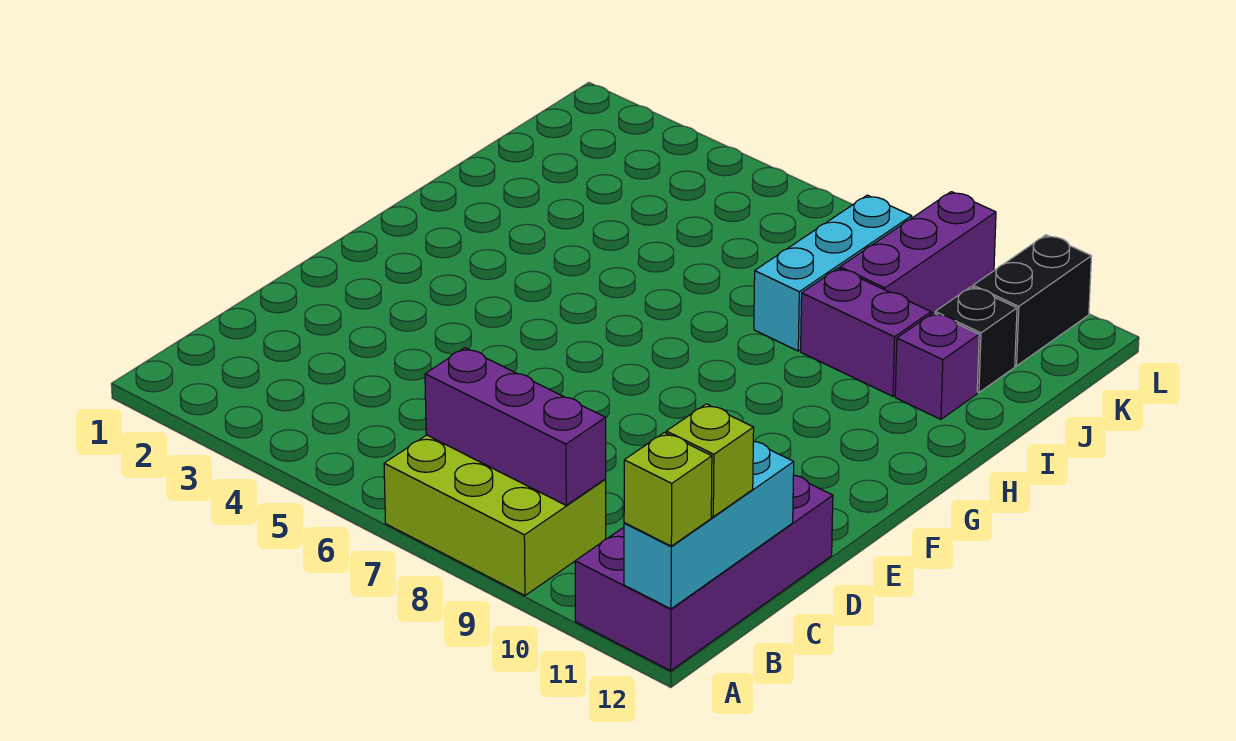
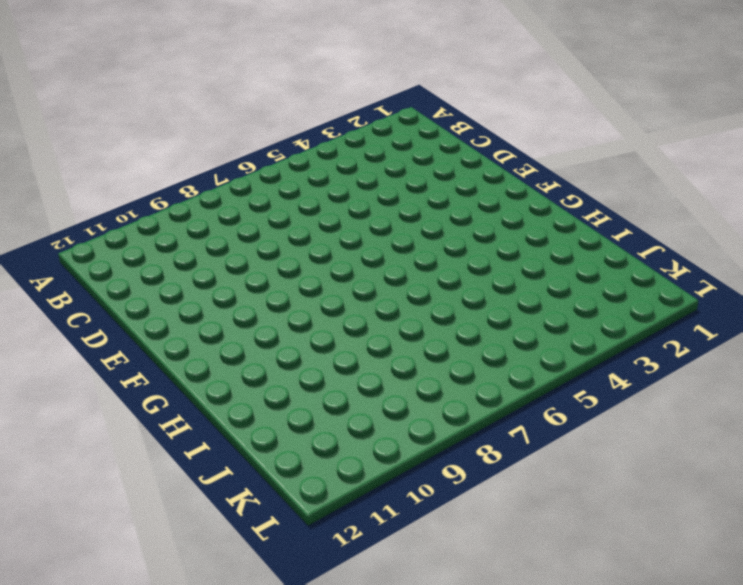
none -> lime brick A7:B9 level 1
none -> purple brick A11:D12 level 1
none -> cyan brick I8:K8 level 1

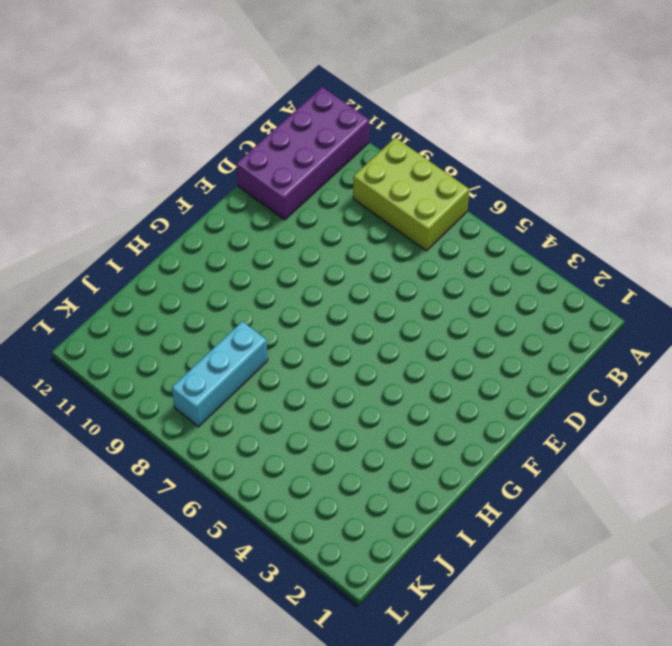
none -> purple brick I9:I10 level 1
none -> purple brick I11 level 1
none -> purple brick J9:L9 level 1

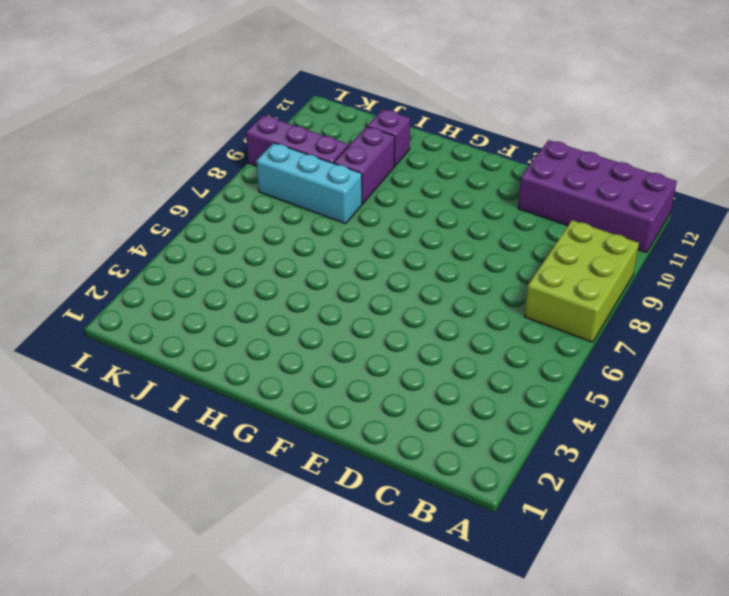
none -> black brick J11 level 1
none -> black brick K11:L11 level 1
none -> cyan brick A12:C12 level 2

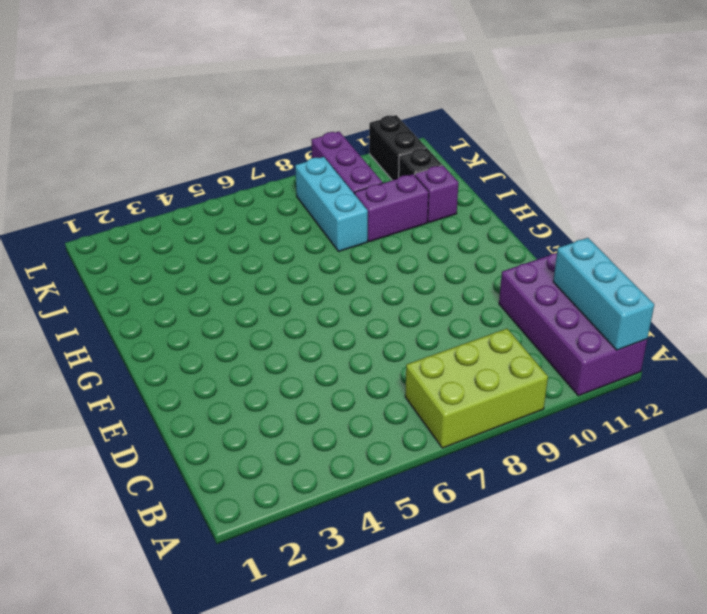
none -> purple brick B7:B9 level 2
none -> lime brick A12 level 3
none -> lime brick B12 level 3

